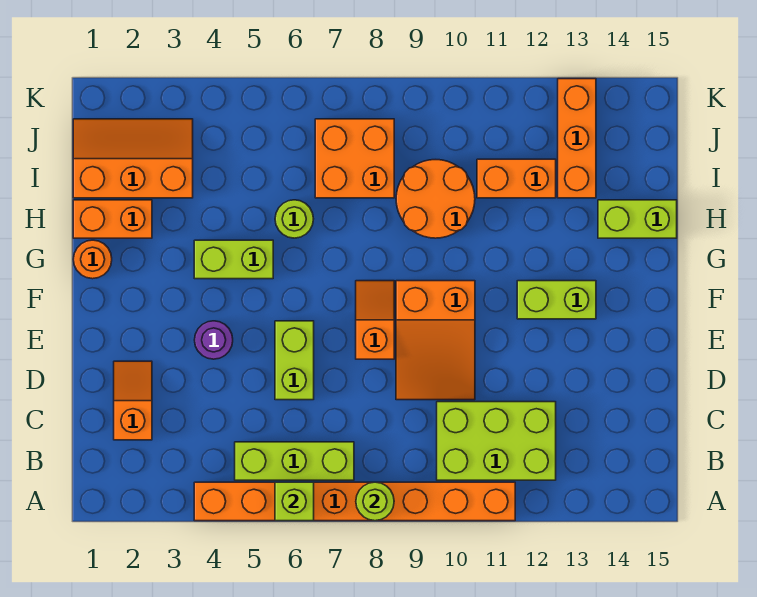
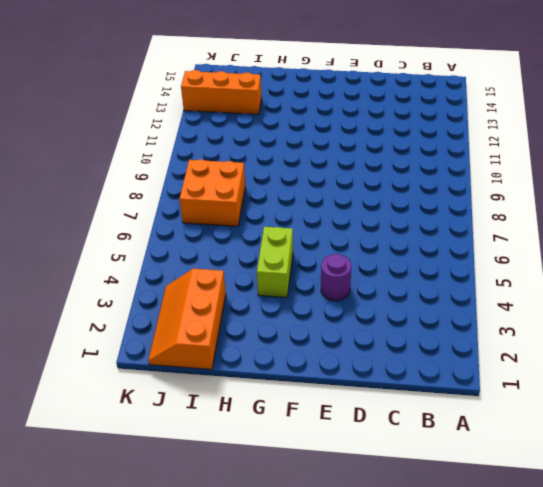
none -> orange brick A4:A11 level 1
none -> lime brick B5:B7 level 1
none -> lime brick B10:C12 level 1

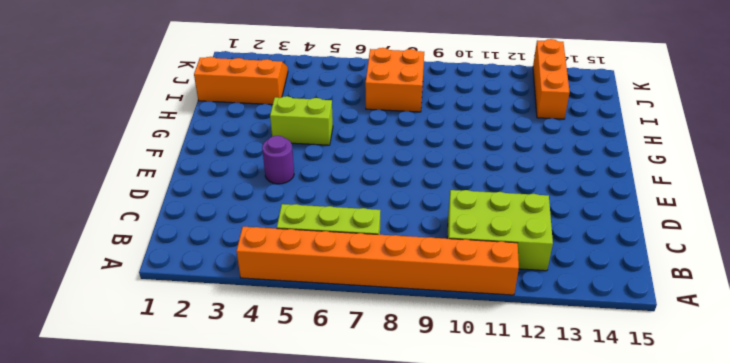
none -> orange slope C2:D2 level 1 top C
none -> lime brick D6:E6 level 1
none -> orange slope D9:F10 level 1 top F

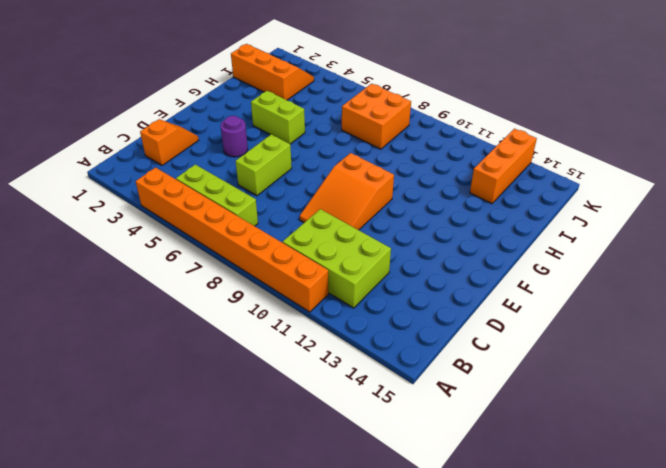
none -> orange slope E8:F8 level 1 top E
none -> lime brick F12:F13 level 1
none -> orange round brick G1 level 1

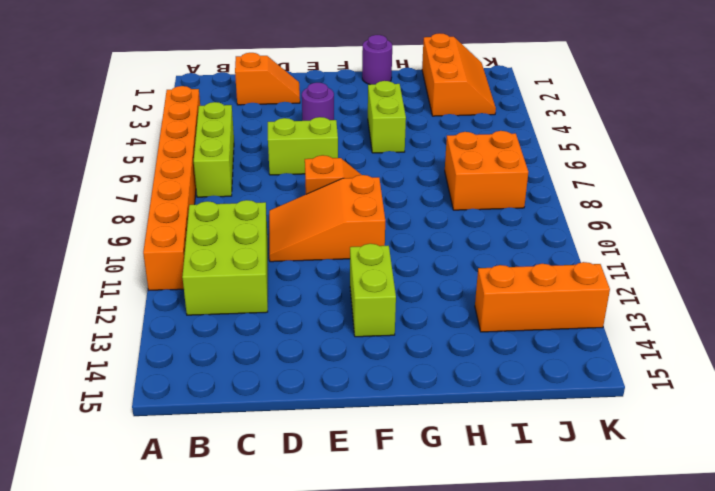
purple round brick G1 level 1 -> orange round brick G1 level 1
none -> orange brick H1:H2 level 1
none -> lime round brick H6 level 1
none -> orange round brick H9:I10 level 1

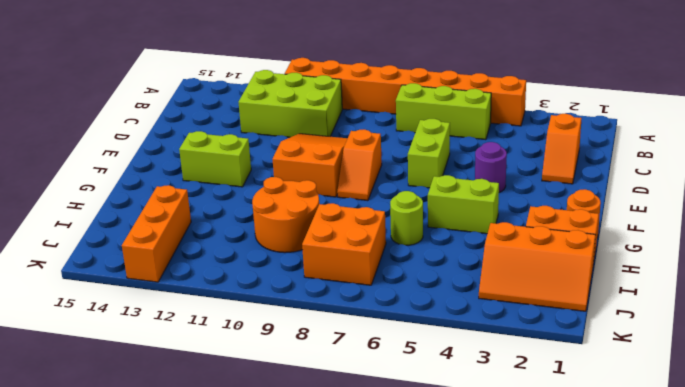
none -> lime brick H14:H15 level 1
none -> orange brick I11:I12 level 1
none -> lime brick A6 level 2

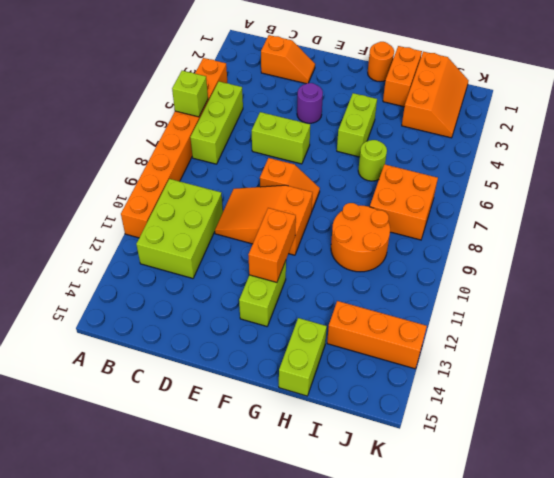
orange brick F11:F12 level 2 -> orange brick I11:I12 level 1
none -> lime round brick A8 level 2

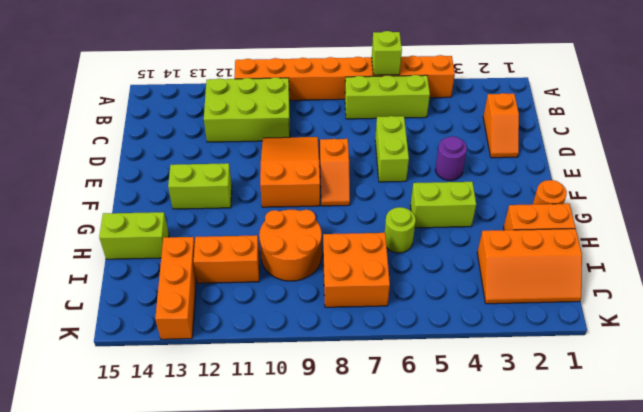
none -> lime round brick A8 level 2

